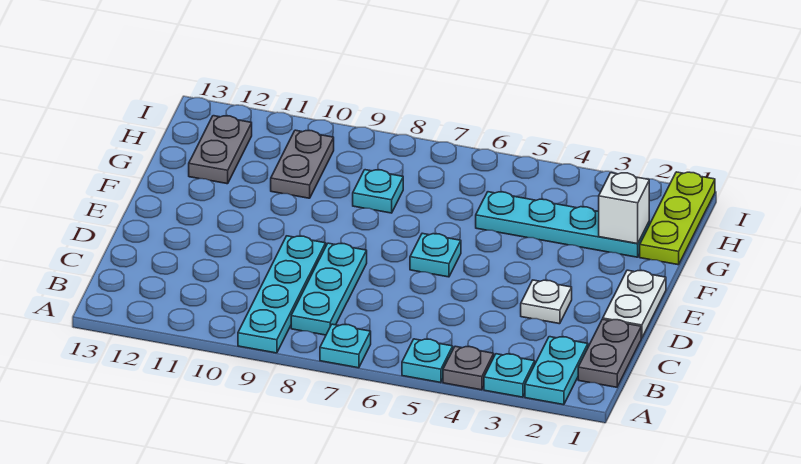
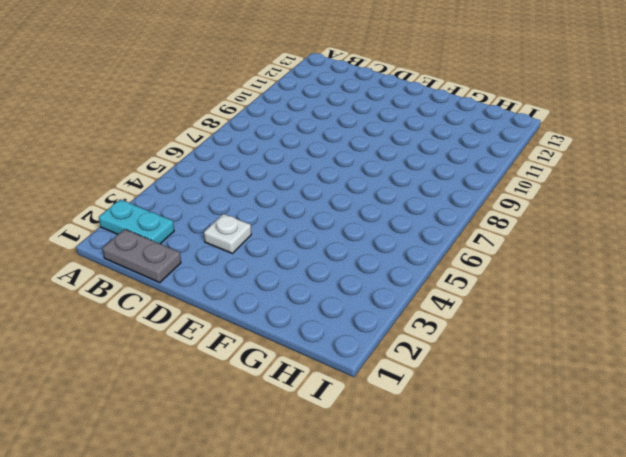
none -> cyan plate A3 level 1
none -> grey plate A4 level 1
none -> cyan plate A5 level 1

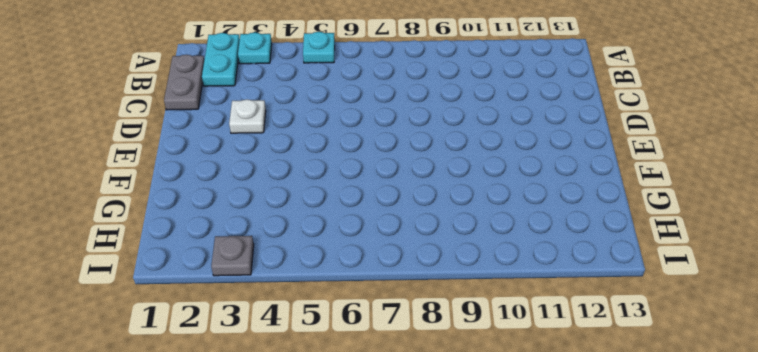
grey plate I3 level 1 -> grey plate A4 level 1
none -> cyan plate A7 level 1
none -> cyan plate A9:D9 level 1
none -> cyan plate B8:D8 level 1

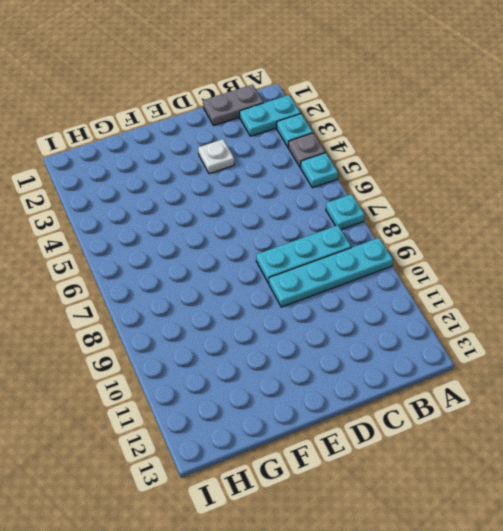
none -> white plate D1:E1 level 1
none -> cyan plate E6 level 1
none -> lime plate G1:I1 level 1

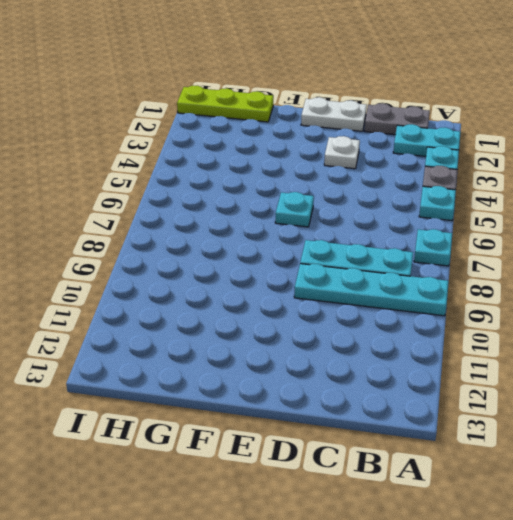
none -> cyan plate G2:G5 level 1
none -> cyan plate G8 level 1
none -> grey plate G10:H10 level 1

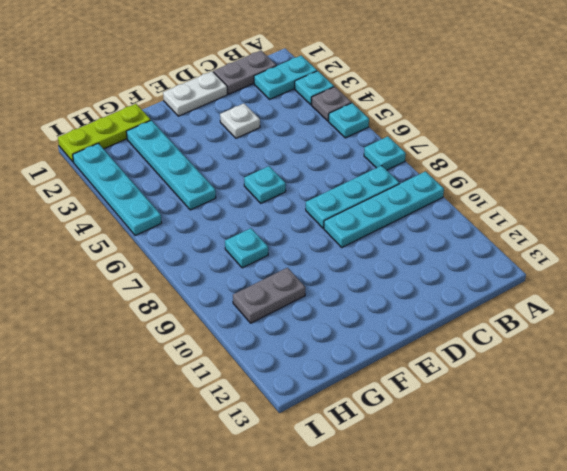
cyan plate I2:I5 level 1 -> none
none -> grey plate G12:H12 level 1
none -> white brick G2 level 2

